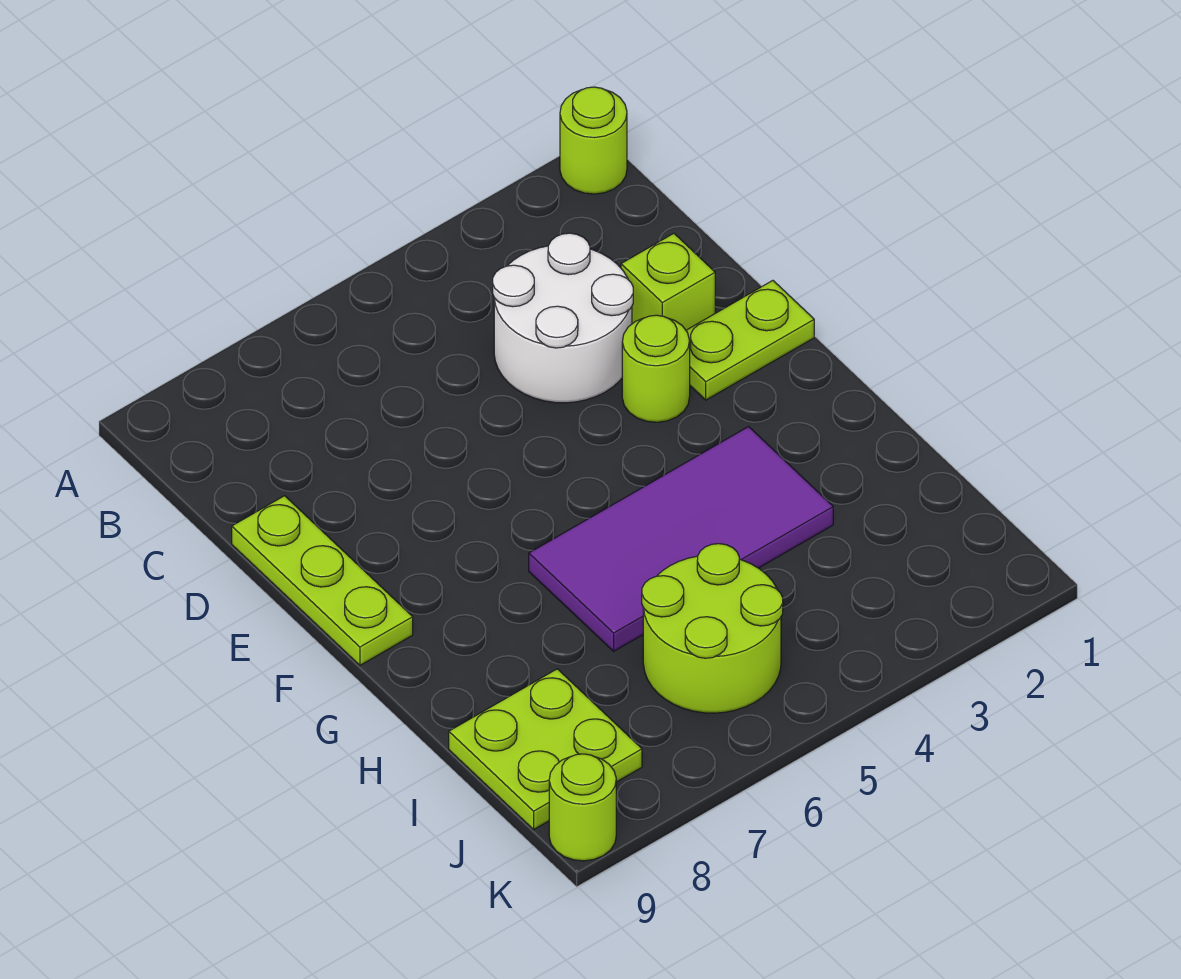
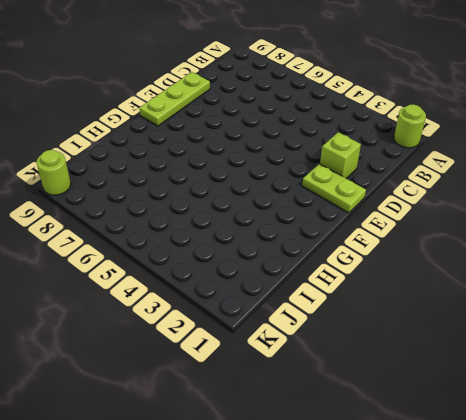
none -> white round brick C3:D4 level 1
none -> lime round brick E3 level 1

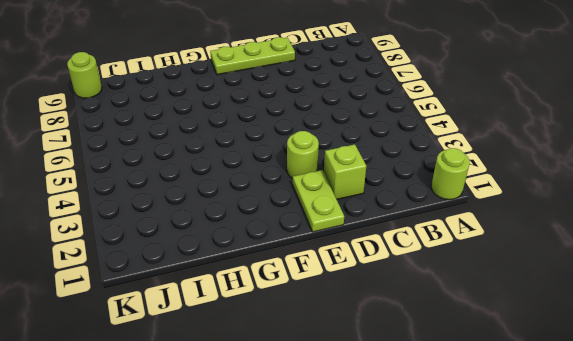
none -> white round brick C3:D4 level 1
none -> purple tile G3:H6 level 1

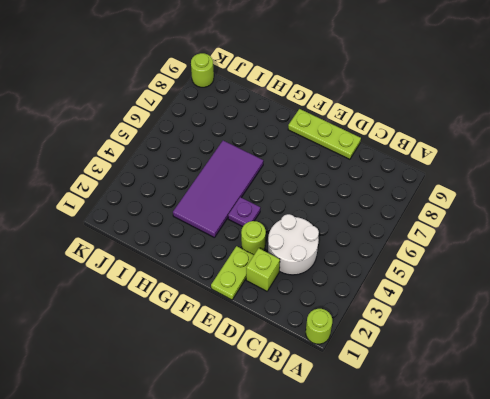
purple plate F4 level 1 -> none
none -> lime round brick I5:J6 level 1
none -> lime plate I8:J9 level 1

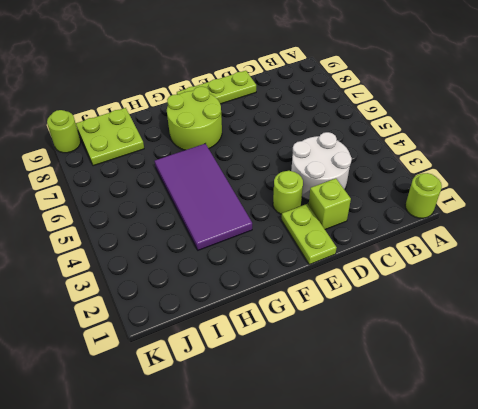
lime round brick F7:G8 level 1 -> lime round brick I5:J6 level 1

